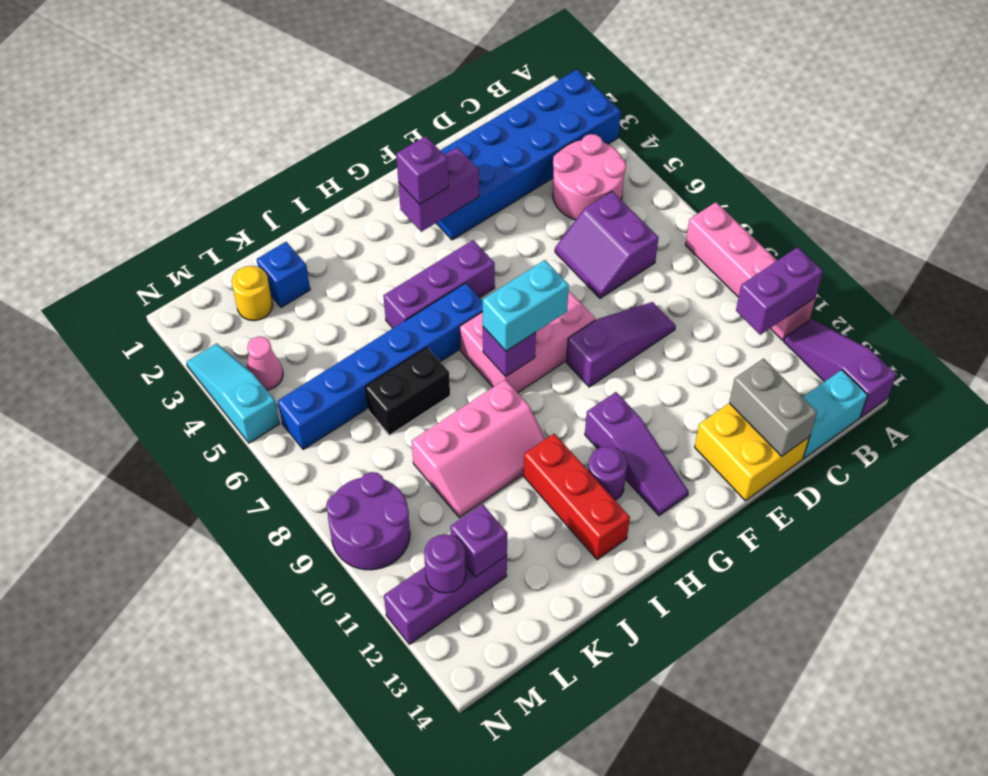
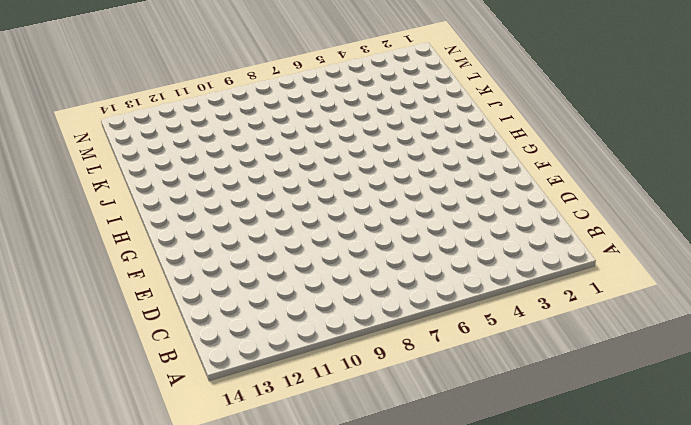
none -> blue brick A2:F3 level 1
none -> pink brick A8:A11 level 1
none -> purple slope A12:A14 level 1 top 14
none -> pink round brick B4:C5 level 1

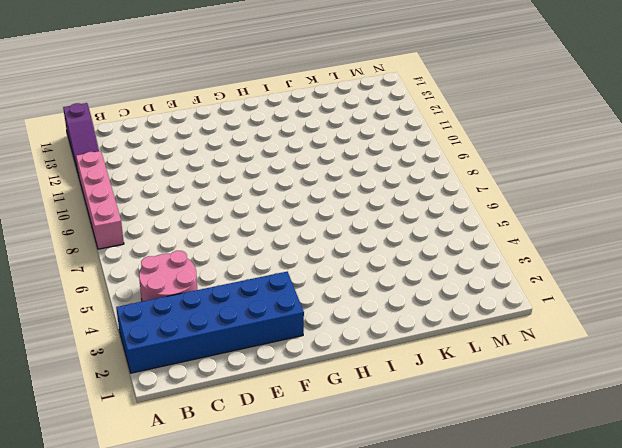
none -> cyan brick B14:C14 level 1
none -> purple slope C6:D7 level 1 top C
none -> purple slope D9:F9 level 1 top F
none -> yellow brick D13:E14 level 1

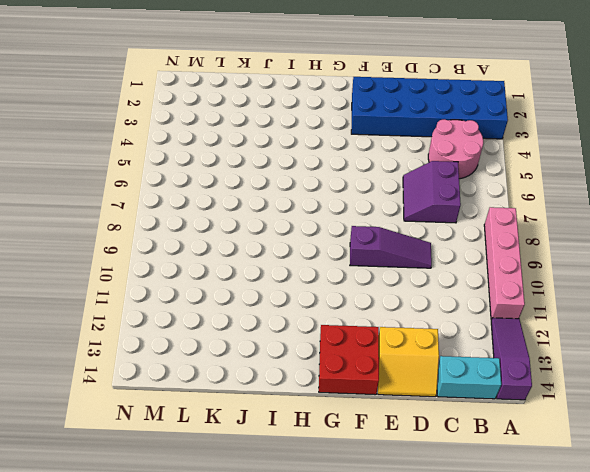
yellow slope D13:E14 level 1 top 13 -> yellow brick D13:E14 level 1
red brick F13:G14 level 1 -> purple slope G11:G13 level 1 top 11
none -> pink brick F7:H8 level 1
none -> purple brick G5:I5 level 1
none -> blue brick H6:M6 level 1
none -> purple round brick H12 level 1

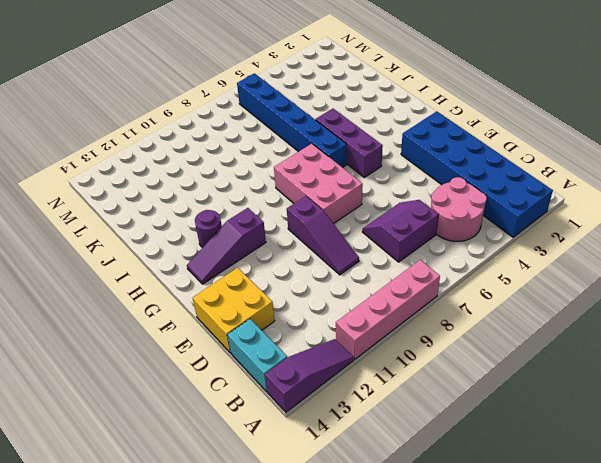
none -> pink slope I9:K10 level 1 top 9
none -> red brick I11:I13 level 1
none -> black brick J7:K7 level 1
none -> blue brick K2 level 1

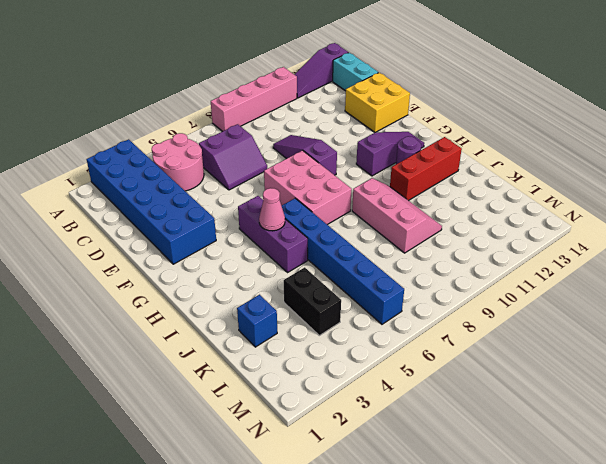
pink cone H5 level 2 -> pink cone M4 level 1
black brick K4:L4 level 1 -> black brick J7:K7 level 1
none -> yellow round brick L2 level 1
none -> purple brick L12:N12 level 1
none -> purple round brick M9:N10 level 1
none -> cyan slope N3:N5 level 1 top 5

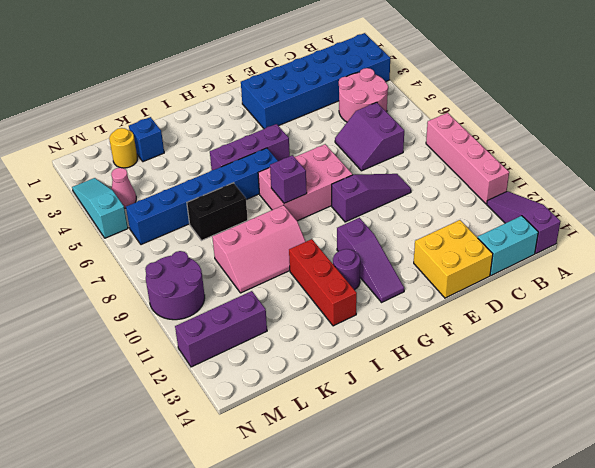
none -> purple brick A11:B11 level 2
none -> grey brick D13:D14 level 2
none -> purple brick F3:G3 level 2
none -> purple brick L12 level 2

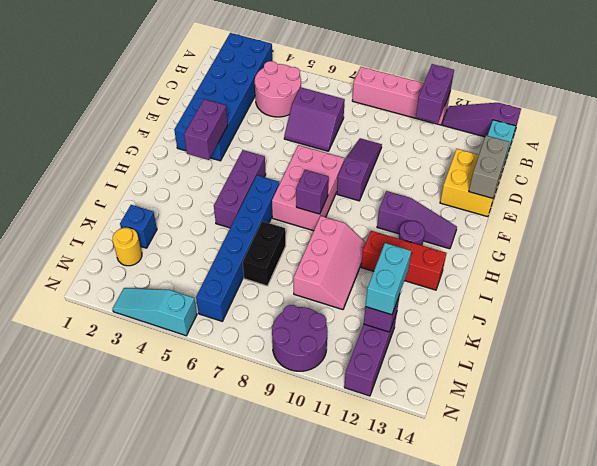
grey brick D14:E14 level 2 -> grey brick D13:D14 level 2
cyan brick K12:L12 level 3 -> cyan brick G8:H8 level 3
none -> pink cone M4 level 1
none -> purple round brick M12 level 2
none -> purple brick G3 level 3

